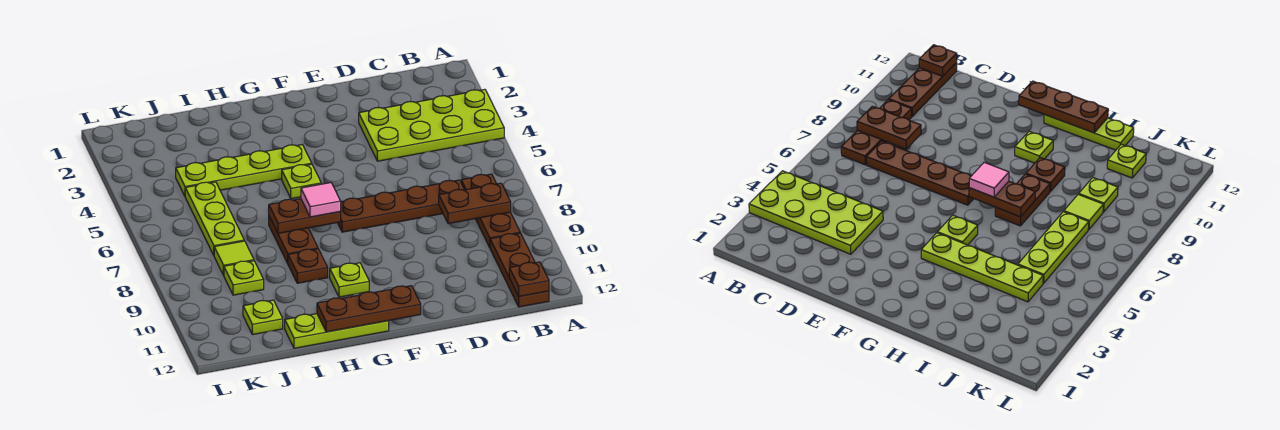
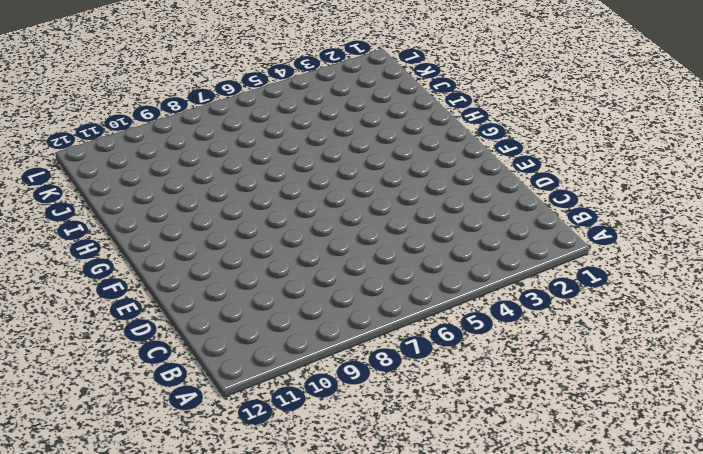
none -> lime plate A3:D4 level 1
none -> brown plate B7:B9 level 1
none -> brown plate B10:B12 level 1

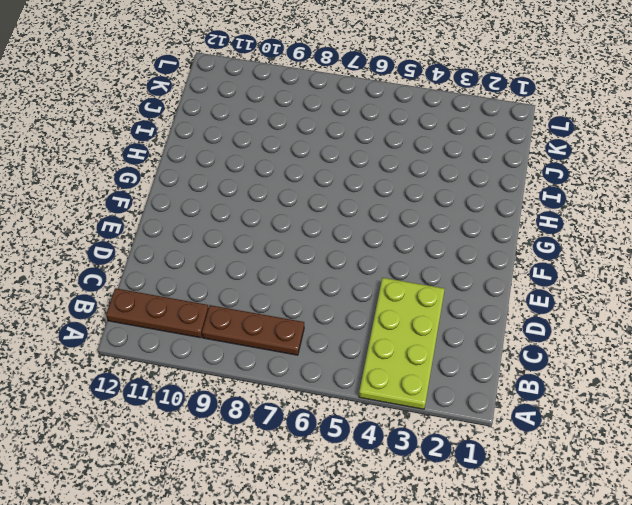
none -> brown plate C7:F7 level 1
none -> lime plate G4:J4 level 1
none -> lime plate G5 level 1

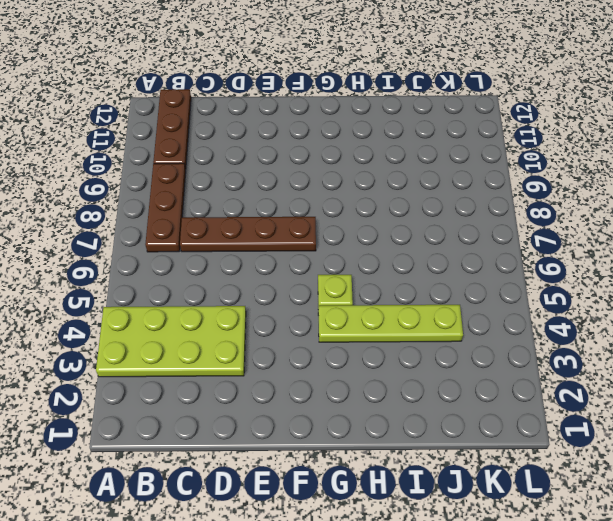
none -> lime plate G10 level 1
none -> lime plate G12:I12 level 1
none -> brown plate H7:H8 level 1

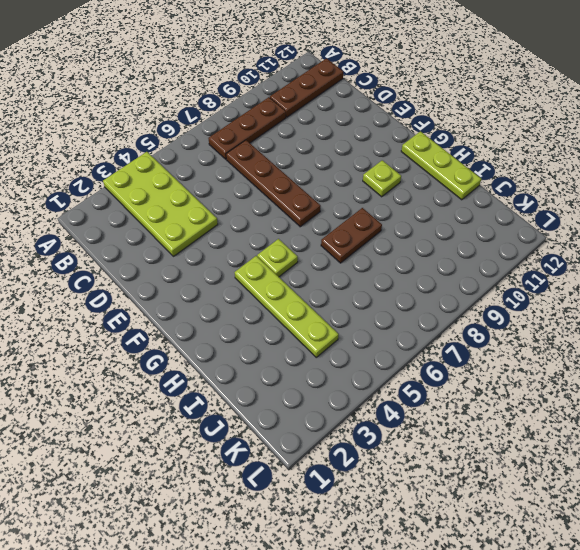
none -> brown plate H9 level 1
none -> lime plate J5:J7 level 1
none -> lime tile J8 level 1

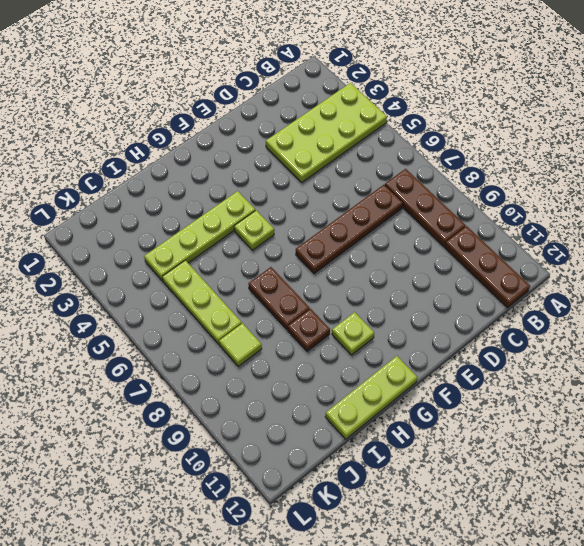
none -> lime plate J9 level 1
none -> lime plate J11 level 1
none -> brown plate B8:C8 level 2

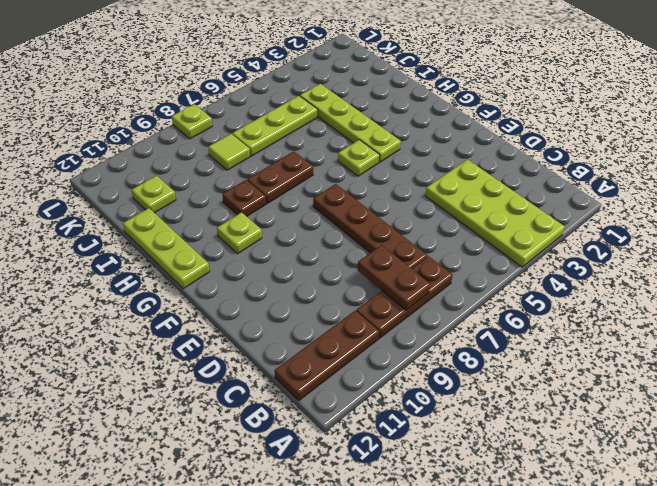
lime plate L8 level 1 -> lime plate J9 level 1
none -> brown plate B12 level 2
none -> brown plate F12:H12 level 2
none -> brown plate G7:H7 level 2

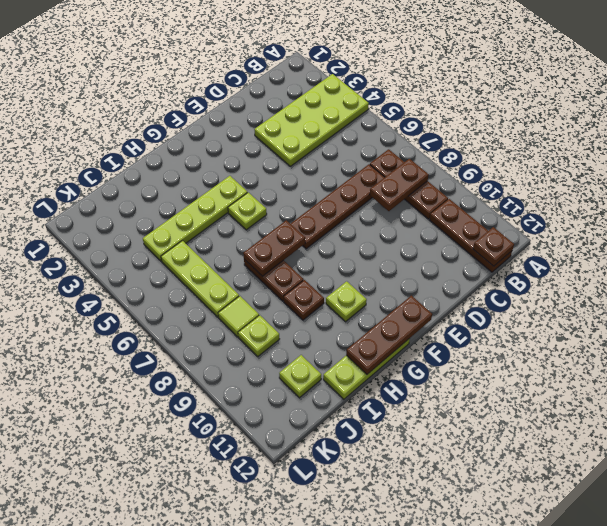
none -> pink tile G7 level 3

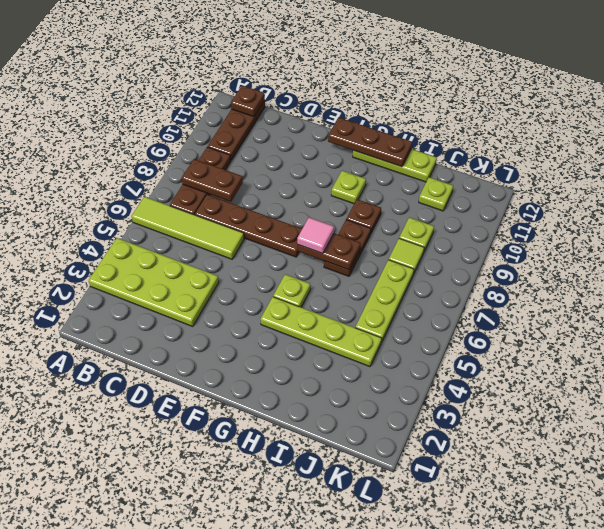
lime tile A6:D6 level 1 -> none

